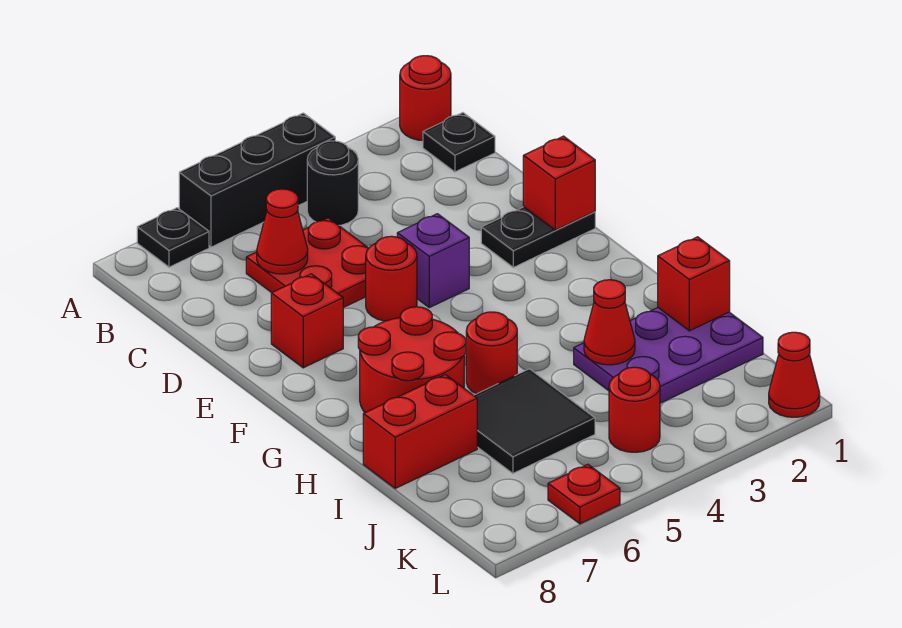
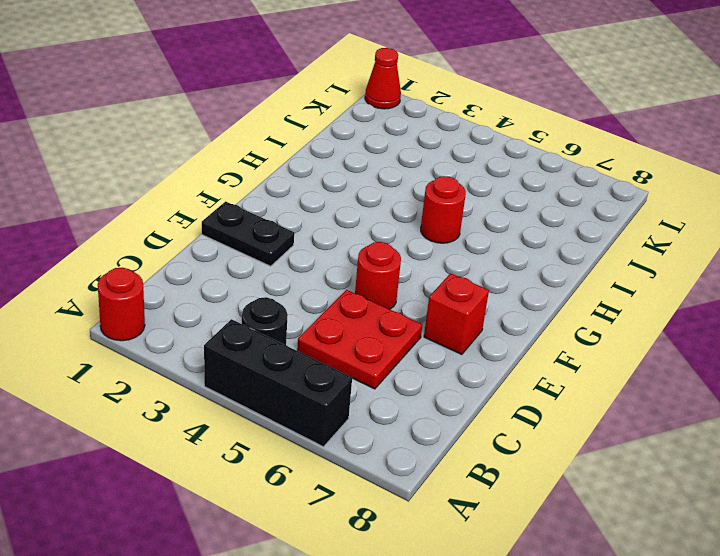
none -> black plate A7 level 1
none -> black plate B1 level 1
none -> purple brick E4 level 1

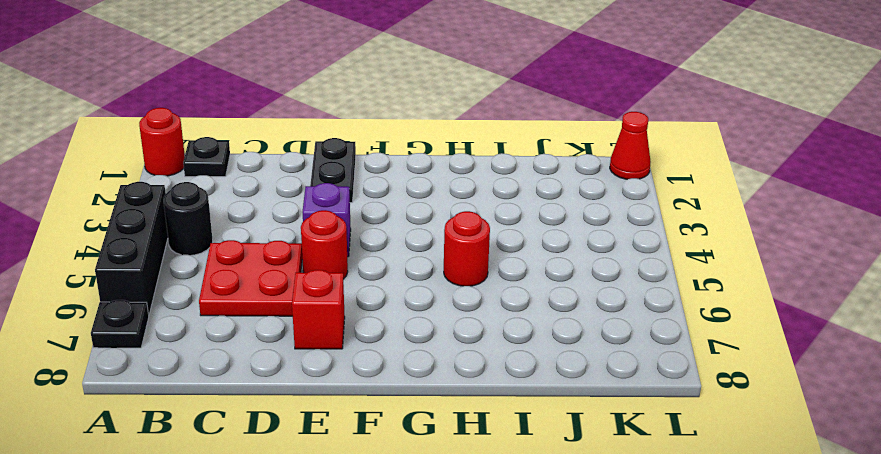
none -> red round brick G6:H7 level 1
none -> purple plate I1:J3 level 1
none -> black tile I5:J6 level 1

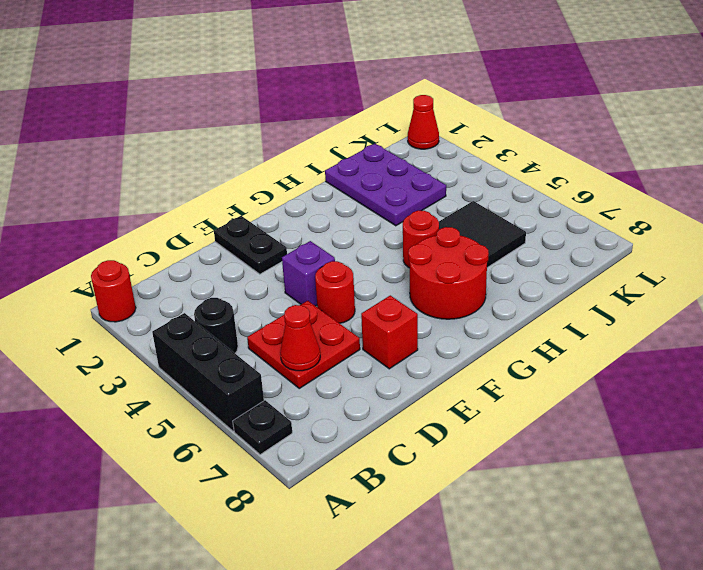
none -> black plate B1 level 1
none -> red brick I7:I8 level 1
none -> red round brick K4 level 1

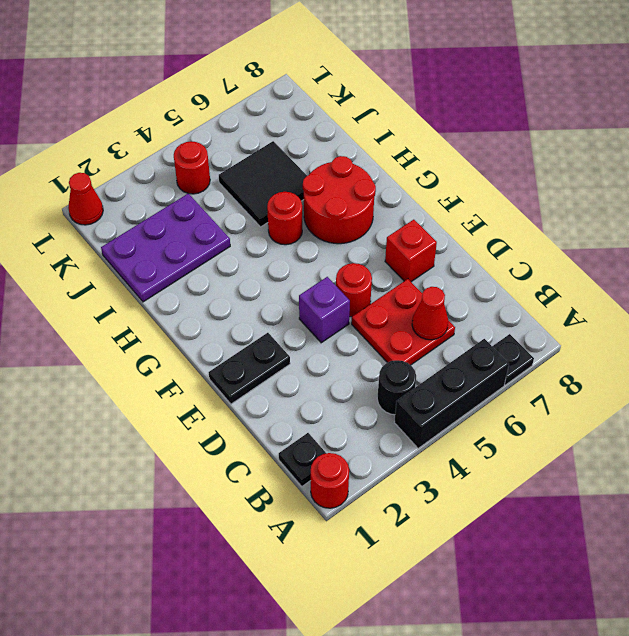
none -> red brick I7:I8 level 1
none -> red plate L6 level 1
none -> red brick E1 level 2

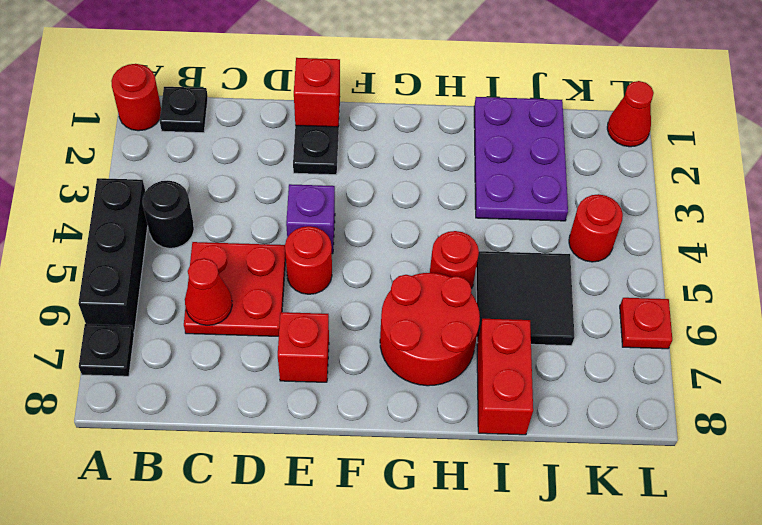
none -> red brick I1 level 2
none -> red cone I3 level 2

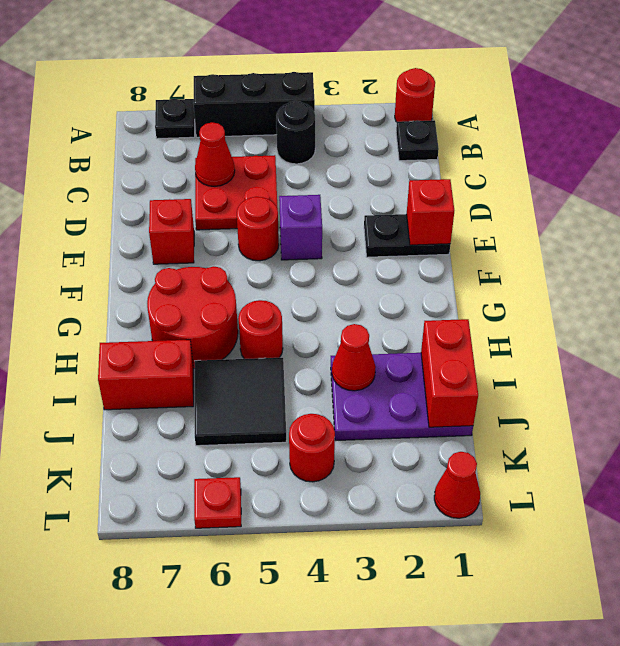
red brick I1:J1 level 2 -> red brick I1 level 2

